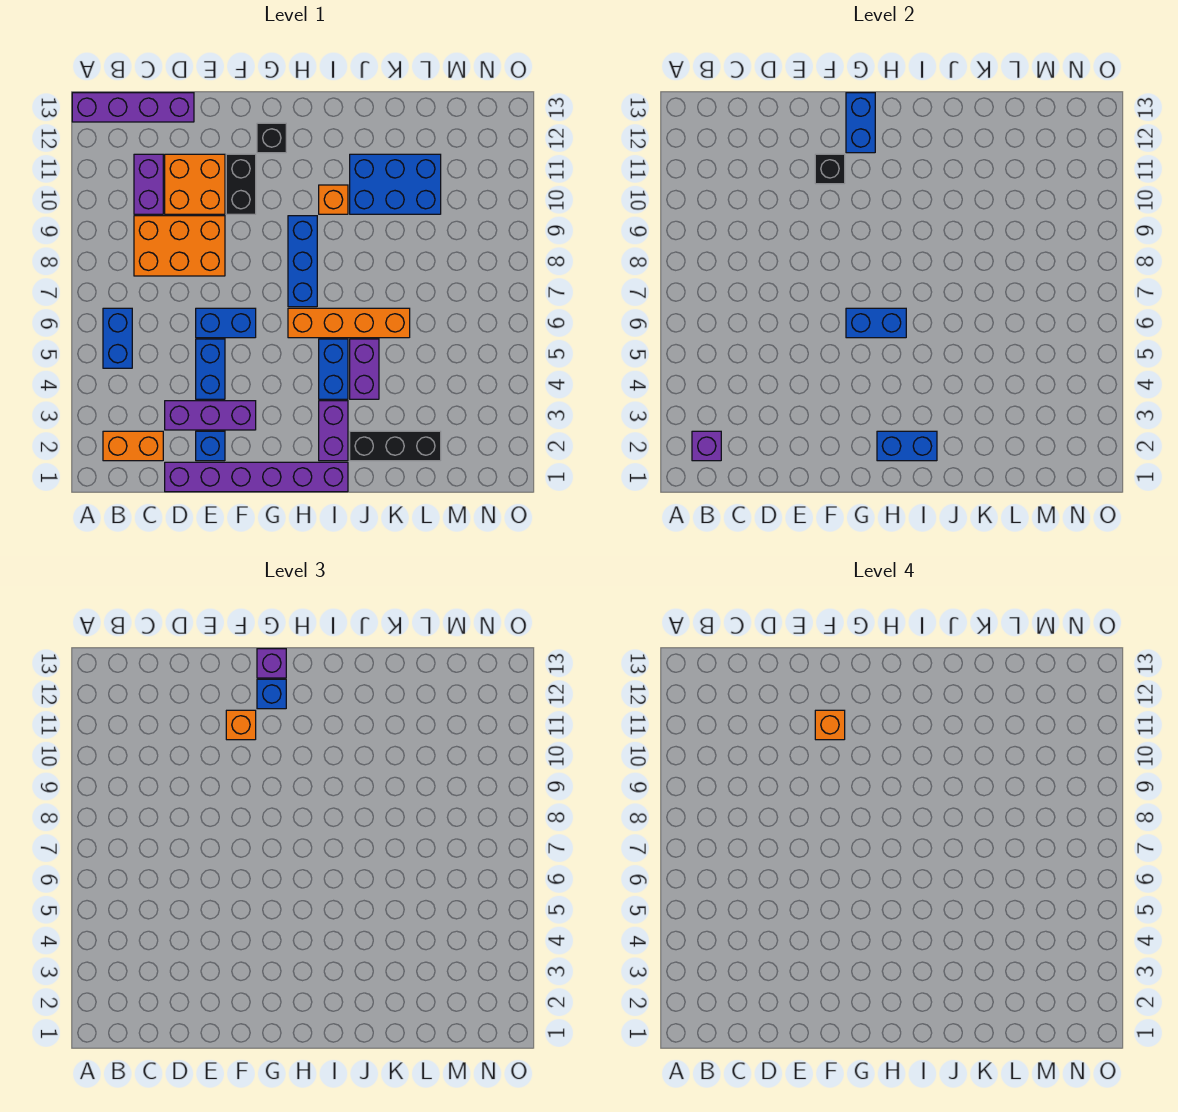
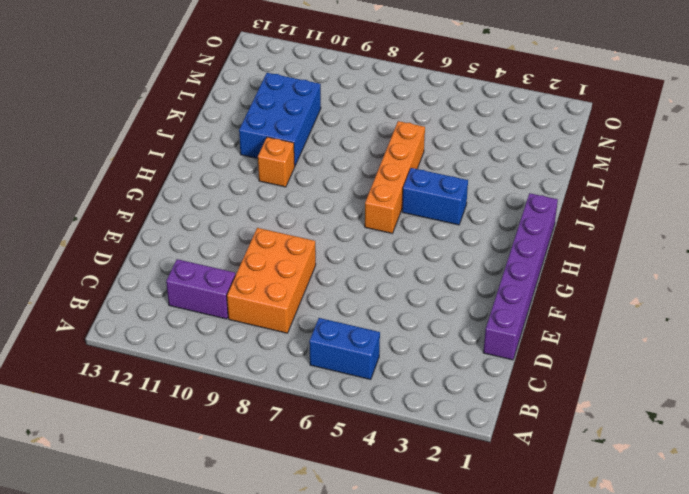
none -> purple brick A13:D13 level 1
none -> orange brick B2:C2 level 1
none -> purple brick D3:F3 level 1
none -> orange brick D10:E11 level 1

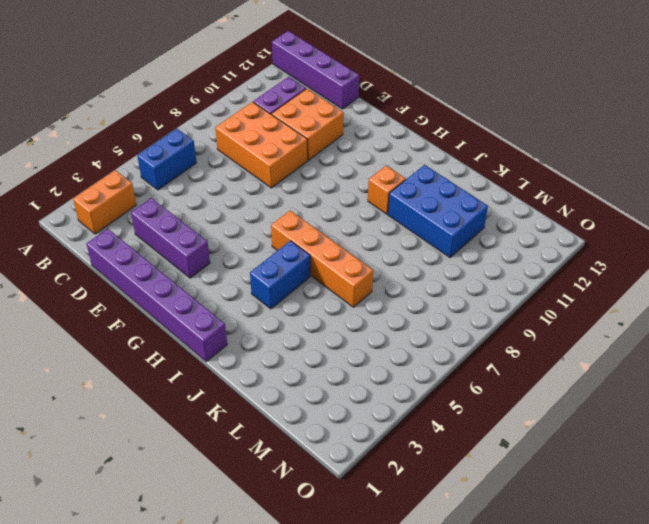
orange brick B2:B3 level 1 -> orange brick B2:C2 level 1
none -> blue brick E2 level 1
none -> blue brick E4:E5 level 1
none -> blue brick E6:F6 level 1
none -> black brick F10:F11 level 1

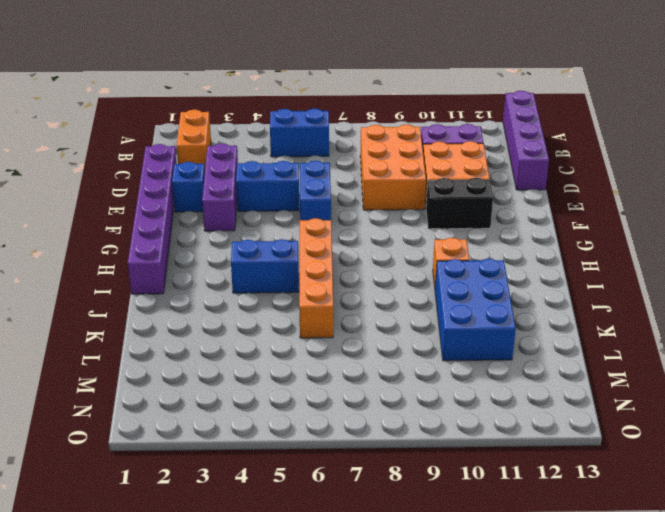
none -> black brick G12 level 1
none -> blue brick H7:H9 level 1
none -> purple brick I2:I3 level 1
none -> black brick J2:L2 level 1

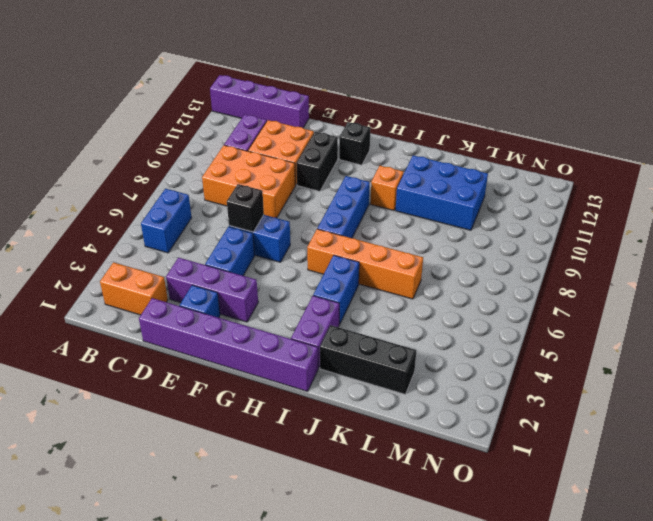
black brick E6 level 2 -> black brick F11 level 2
none -> purple brick J4:J5 level 1
none -> purple brick B2 level 2
none -> blue brick G6:H6 level 2
none -> blue brick G12:G13 level 2

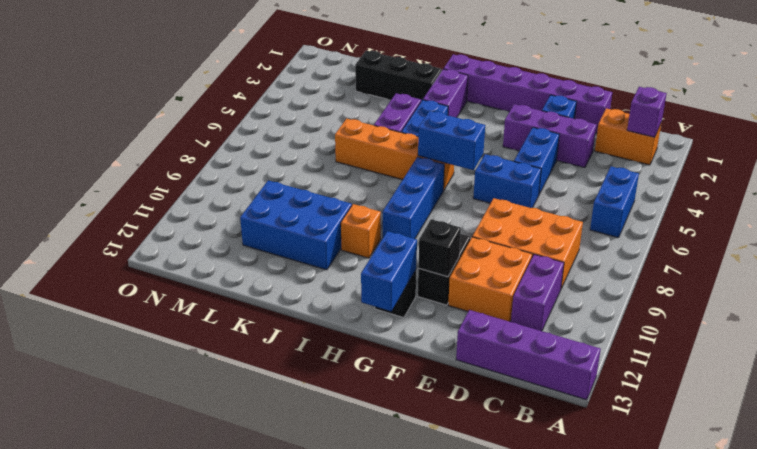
none -> blue brick H2:I2 level 2
none -> orange brick F11 level 3
none -> blue brick G12 level 3
none -> purple brick G13 level 3

